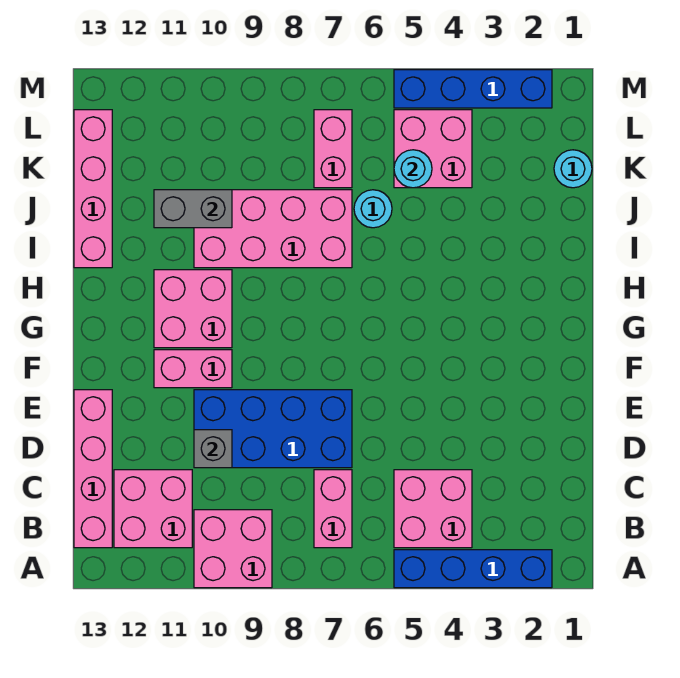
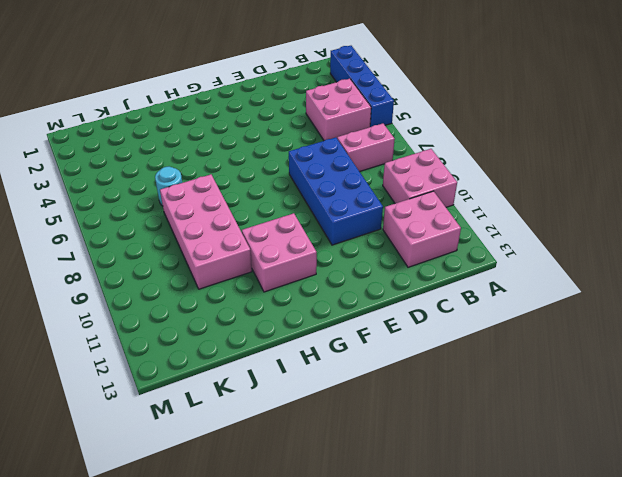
none -> pink brick B13:E13 level 1
none -> pink brick F10:F11 level 1
none -> pink brick I13:L13 level 1

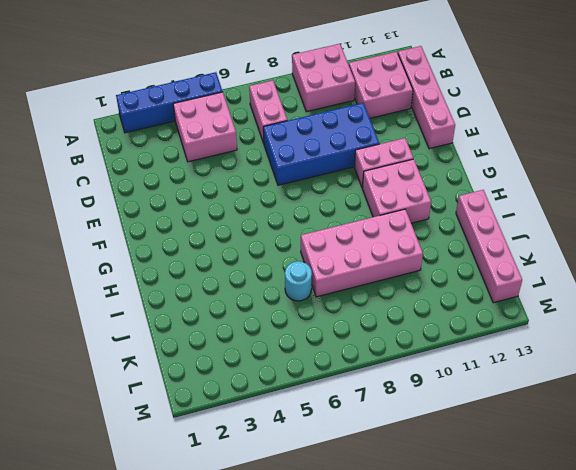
none -> cyan round brick K1 level 1
none -> pink brick K4:L5 level 1
none -> pink brick K7:L7 level 1

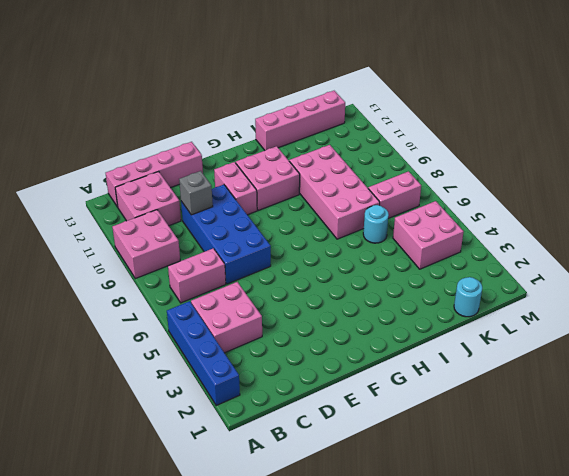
none -> blue brick M2:M5 level 1
none -> grey brick J10:J11 level 2
none -> cyan round brick K5 level 2

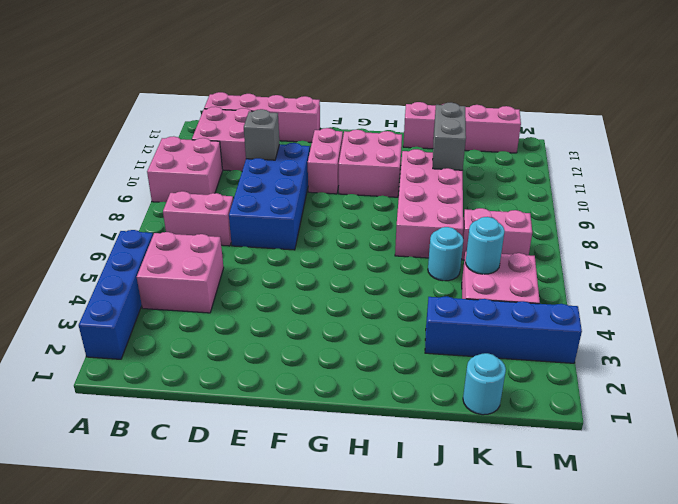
blue brick J3:M3 level 1 -> blue brick M2:M5 level 1

